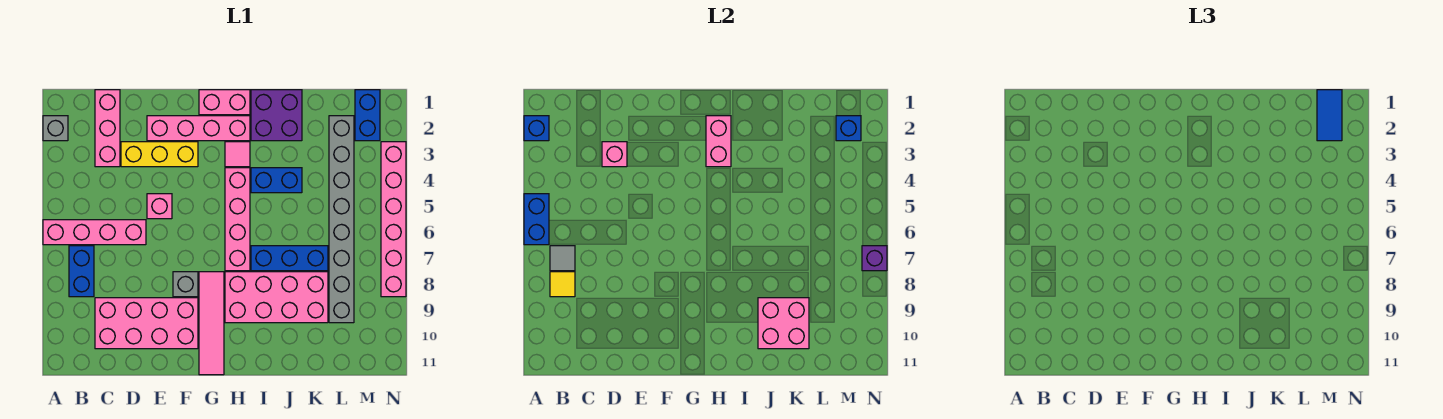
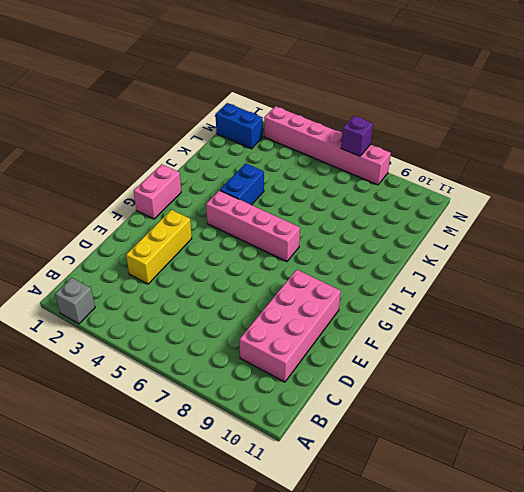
none -> pink brick A6:D6 level 1
none -> blue brick B7:B8 level 1
none -> pink brick C1:C3 level 1
none -> pink brick E2:H2 level 1

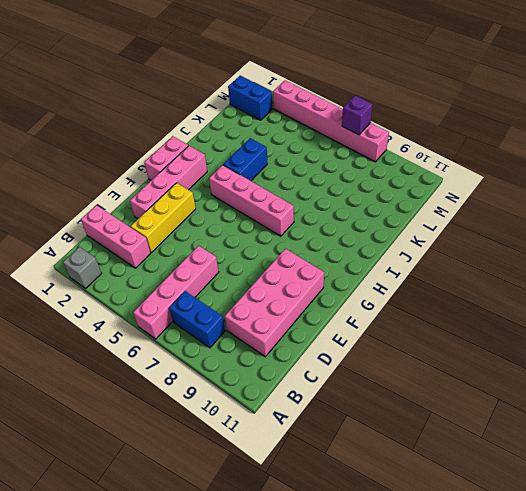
none -> pink brick E5 level 1
none -> grey brick F8 level 1
none -> pink tile G8:G11 level 1
none -> pink tile H3 level 1

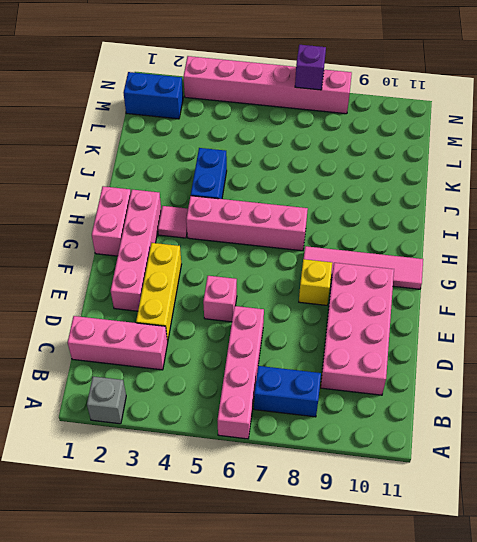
yellow brick F8 level 1 -> grey brick F8 level 1
none -> pink brick H8:K9 level 1
none -> purple brick I1:J2 level 1
none -> blue brick I7:K7 level 1
none -> grey brick L2:L9 level 1

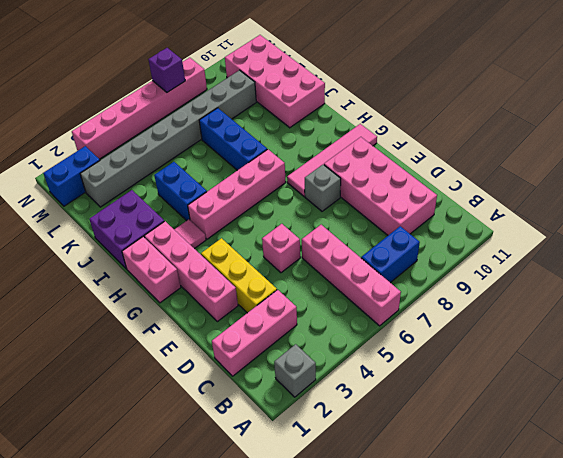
pink brick J10:M11 level 1 -> pink brick H8:K9 level 1
none -> blue brick A2 level 2
none -> blue brick A5:A6 level 2
none -> grey tile B7 level 2
none -> yellow tile B8 level 2

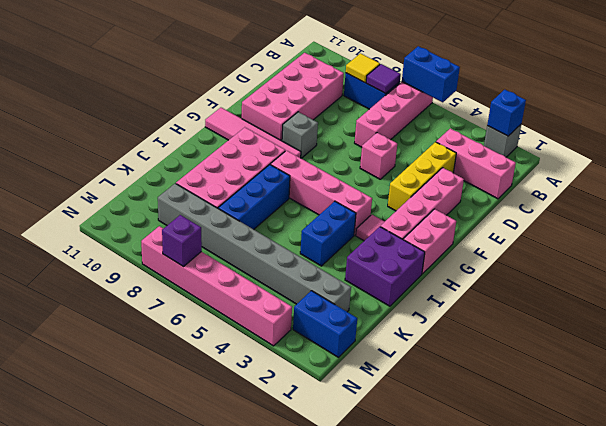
purple tile B7 level 2 -> grey tile B7 level 2
none -> pink brick D3 level 2
none -> pink brick H2:H3 level 2
none -> pink brick J9:K10 level 2
none -> blue brick M2 level 2

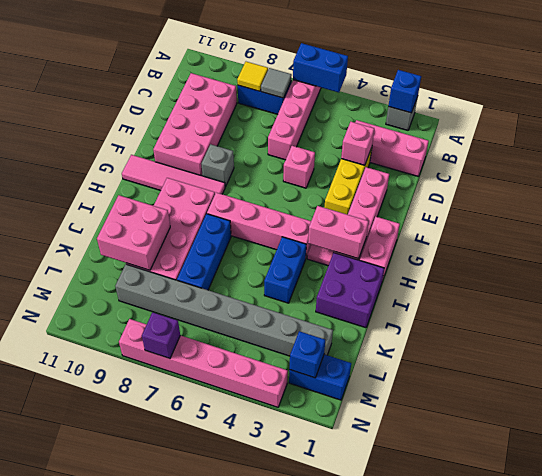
none -> blue tile M1:M2 level 3

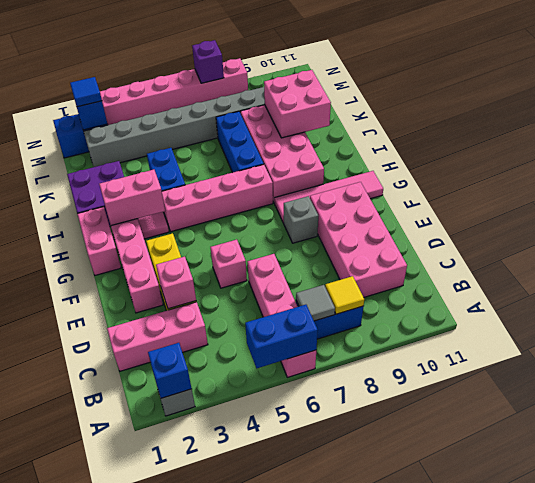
blue tile M2 level 3 -> blue tile M1:M2 level 3

